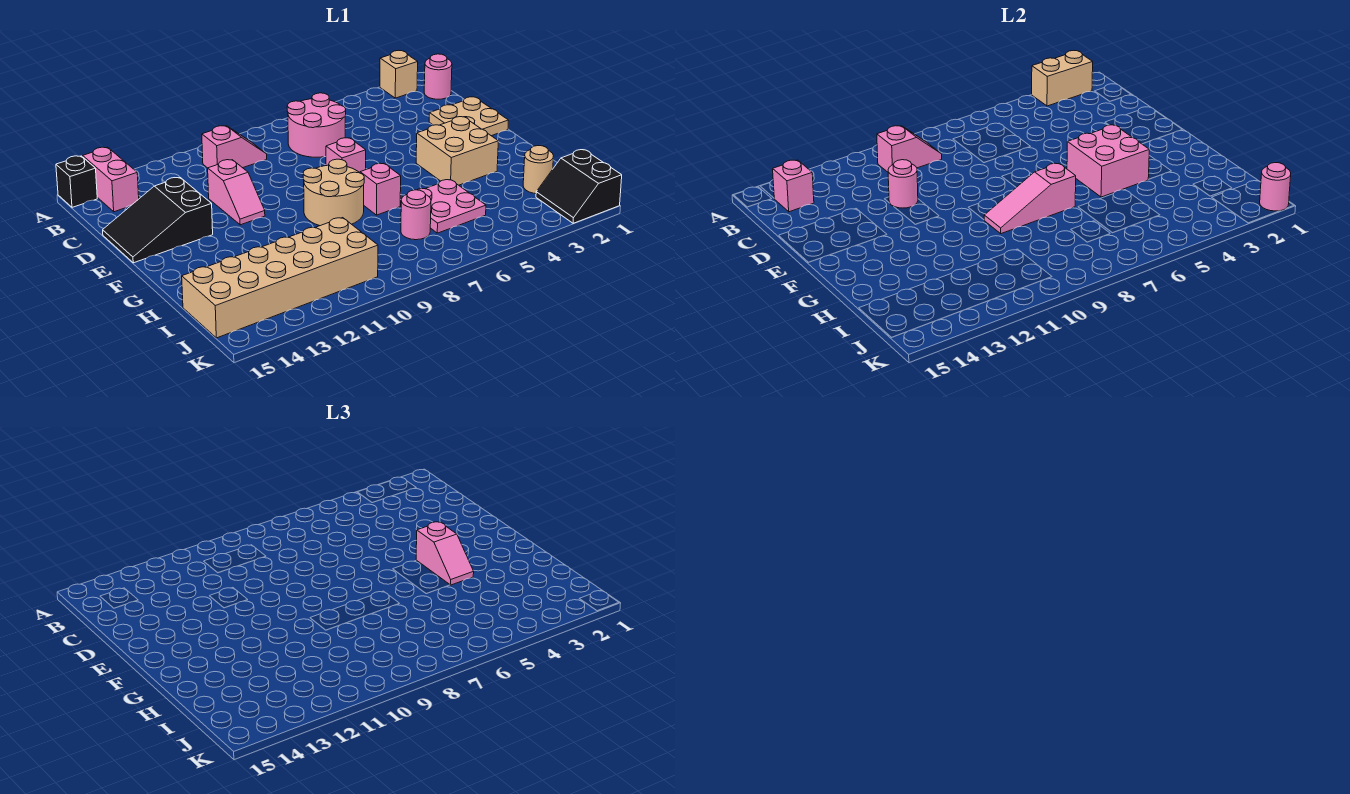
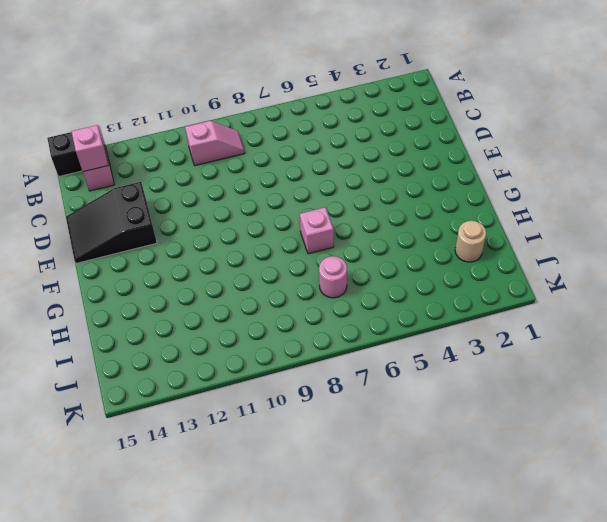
none -> tan brick A2 level 1
none -> pink round brick B1 level 1
none -> pink round brick B6:C7 level 1

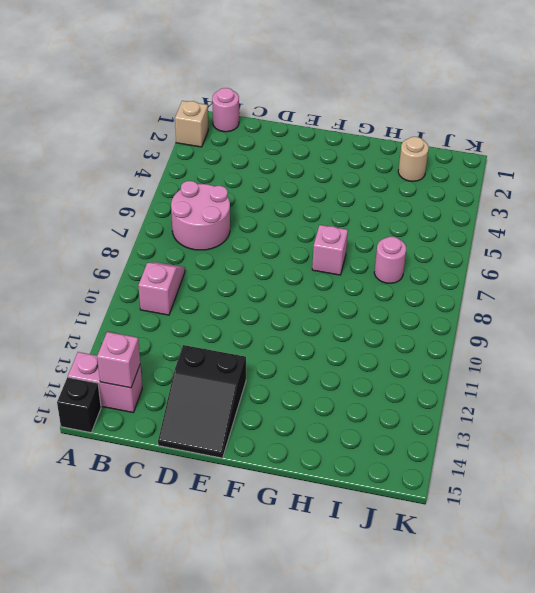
none -> tan plate D1:E2 level 1
none -> pink slope D11:E11 level 1 top D
none -> pink brick E7 level 1

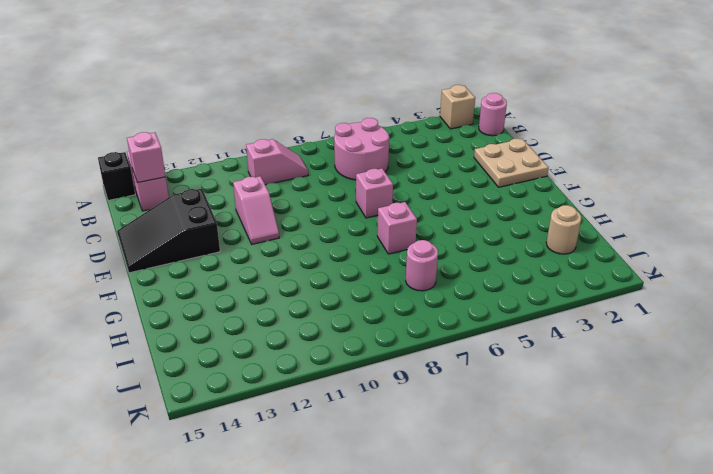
none -> tan brick F3:G4 level 1
none -> tan round brick F8:G9 level 1
none -> pink plate H5:I6 level 1

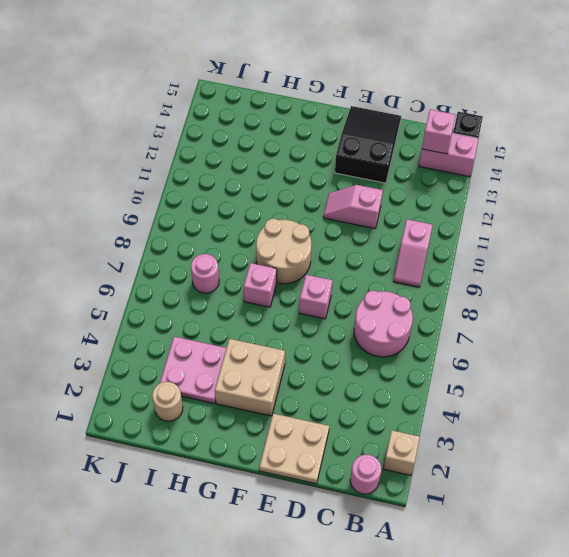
pink plate H3:I4 level 1 -> pink plate H5:I6 level 1
none -> tan brick I10:J15 level 1
none -> black slope J1:K2 level 1 top 1
none -> tan brick A2:A3 level 2

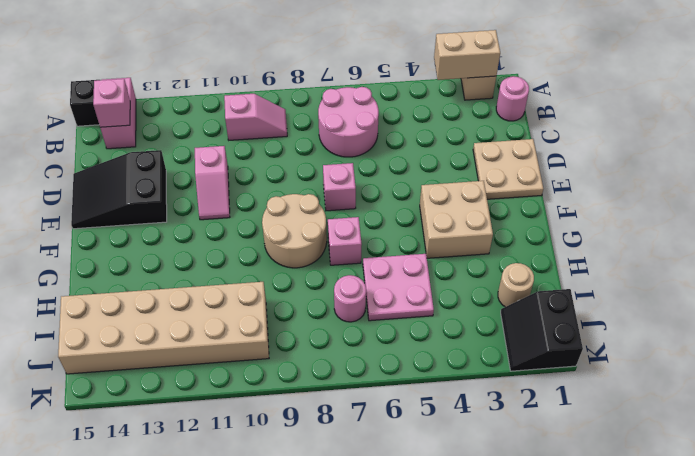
none -> pink slope B9:B10 level 2 top 10
none -> pink round brick D11 level 2
none -> pink brick F4:G5 level 2

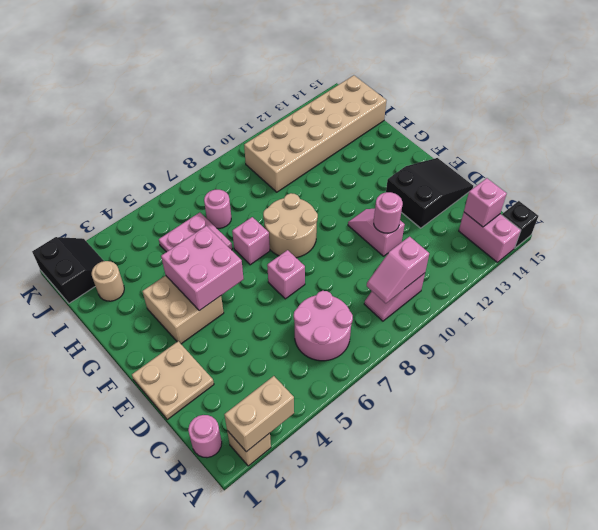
none -> pink slope G7:G9 level 2 top 7
none -> pink round brick K1 level 2
none -> pink slope F4:G4 level 3 top F

